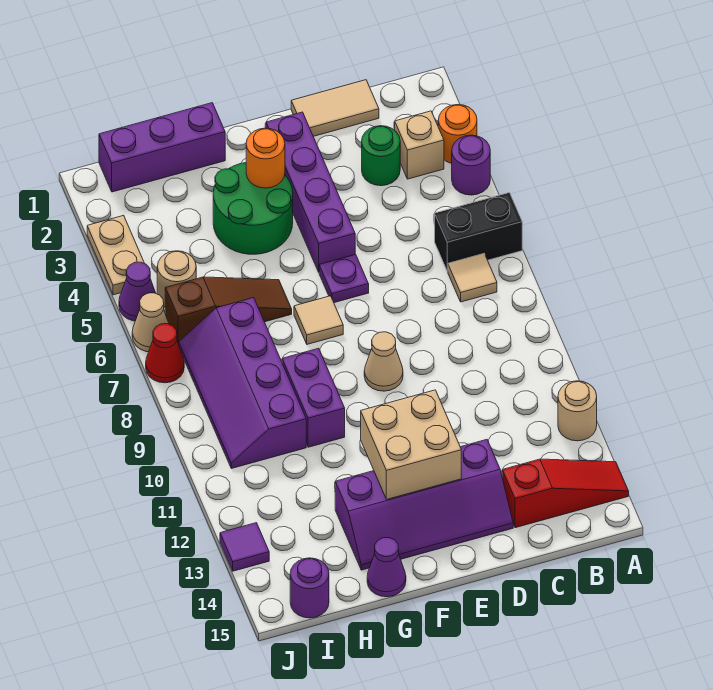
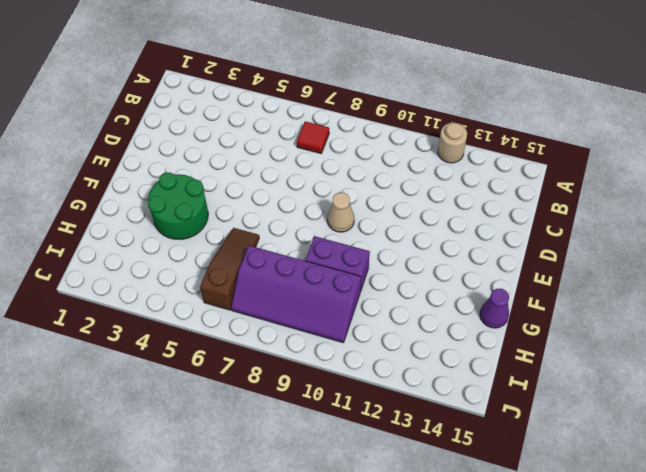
red tile B7 level 1 -> tan tile B7 level 1
none -> orange round brick A3 level 1
none -> purple round brick A4 level 1
none -> black brick A6:B6 level 1

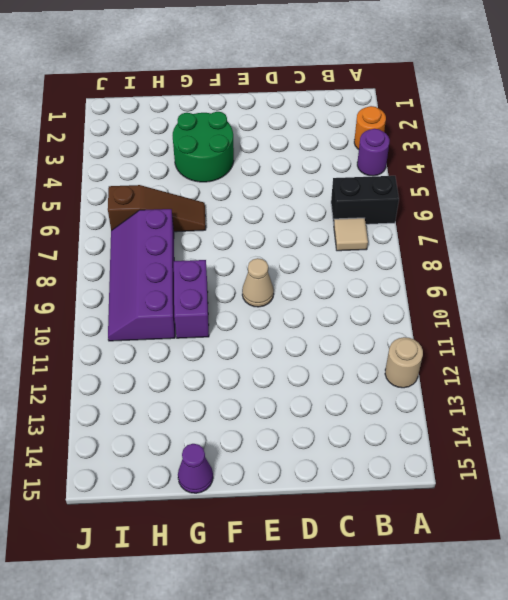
none -> red slope A14:C14 level 1 top C
none -> tan brick B3 level 1
none -> tan tile C1:D1 level 1

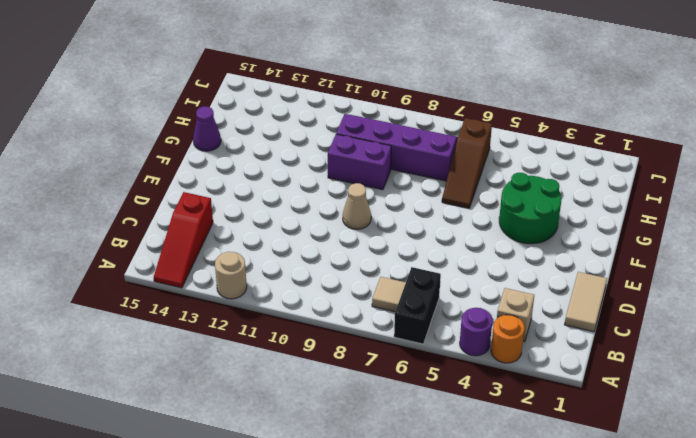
none -> green round brick C3 level 1
none -> purple slope D13:G14 level 1 top 13
none -> purple brick E2:E5 level 1

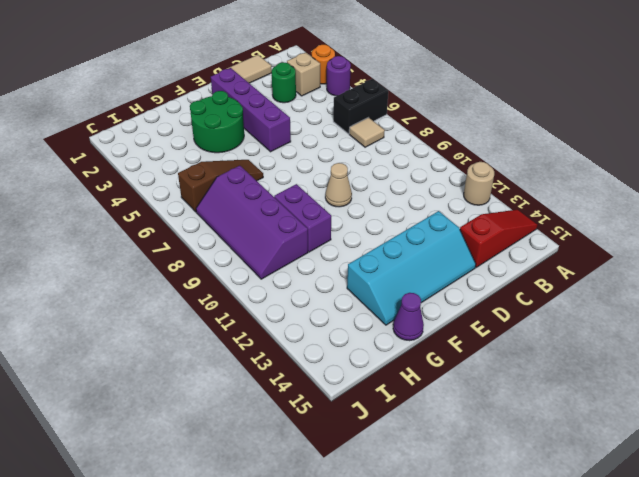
cyan slope D13:G14 level 1 top 13 -> purple slope D13:G14 level 1 top 13
none -> purple plate E6 level 1
none -> tan tile F7 level 1
none -> purple brick G1:I1 level 1

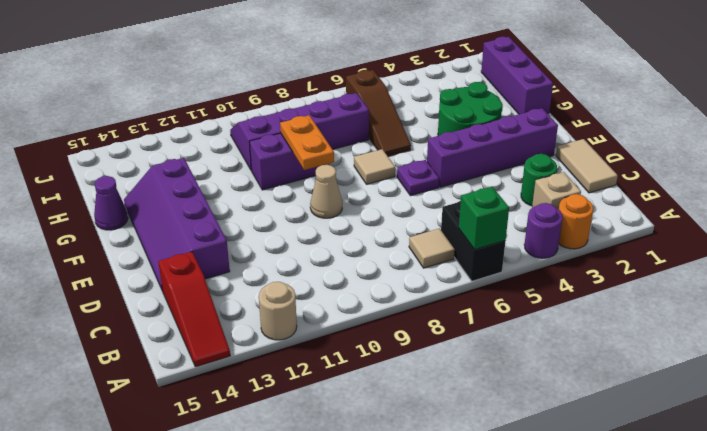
green brick A6 level 2 -> none
orange plate F9:G9 level 2 -> none
none -> tan round brick I5 level 1
none -> purple round brick I15 level 1
none -> tan plate J3:J4 level 1

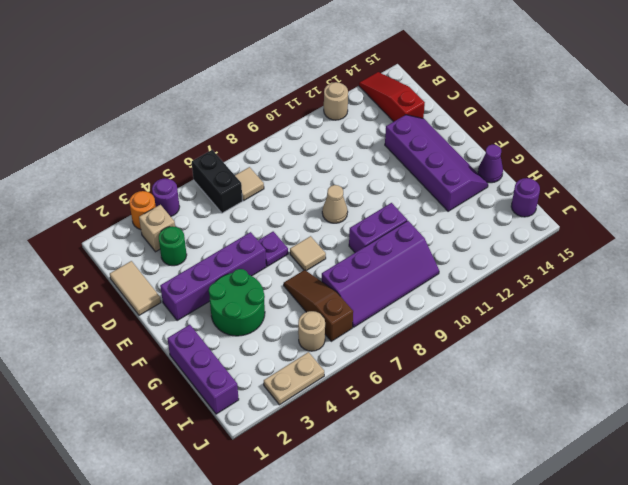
none -> purple cone J5 level 1
none -> tan cone J6 level 1
none -> red cone J7 level 1

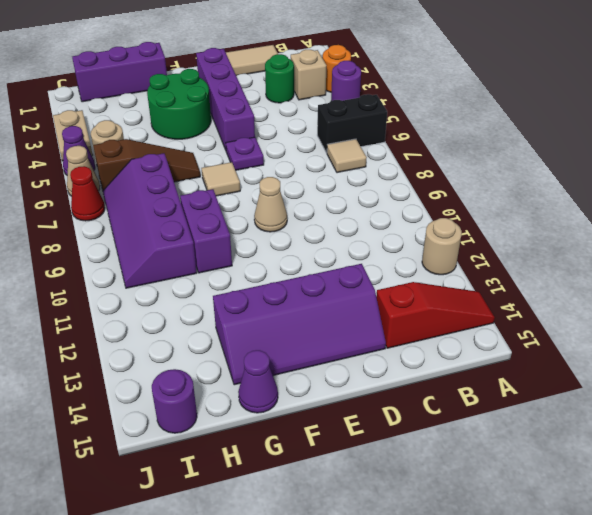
none -> purple tile J13 level 1
none -> tan brick E12:F13 level 2
none -> orange round brick F3 level 2

